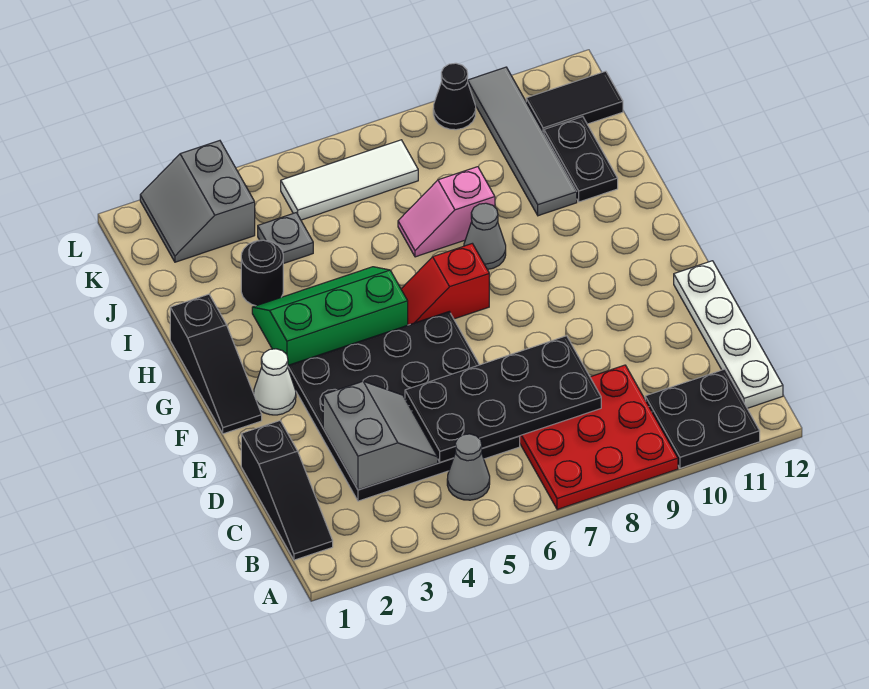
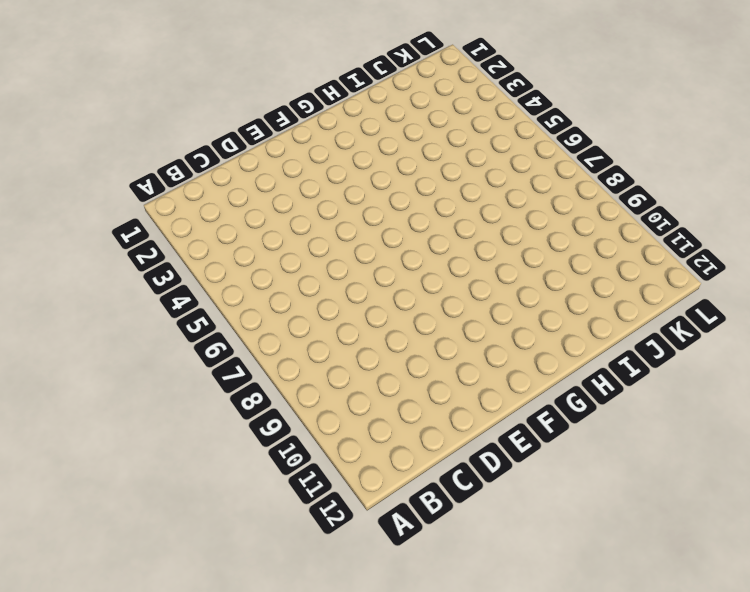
none -> red plate A7:C9 level 1
none -> black plate A10:B11 level 1
none -> black slope B1:D1 level 1 top D

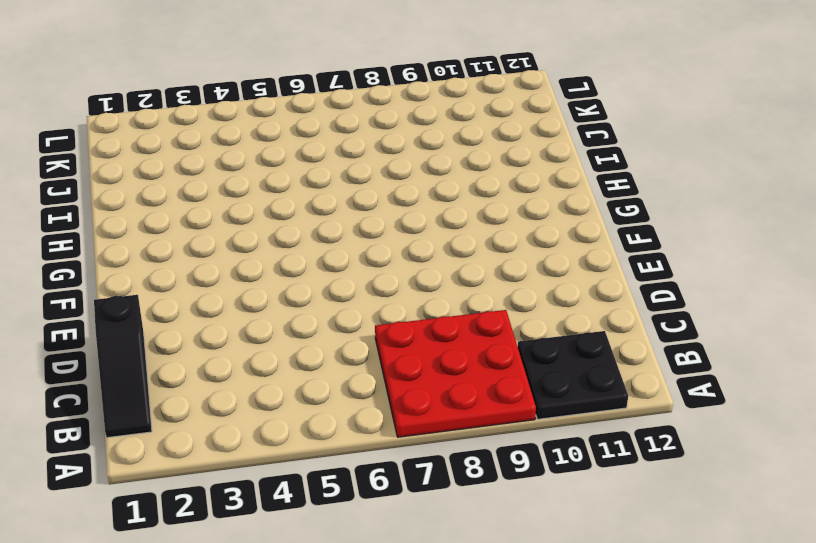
none -> grey cone B5 level 1
none -> white plate B12:E12 level 1
none -> black plate C3:F6 level 1

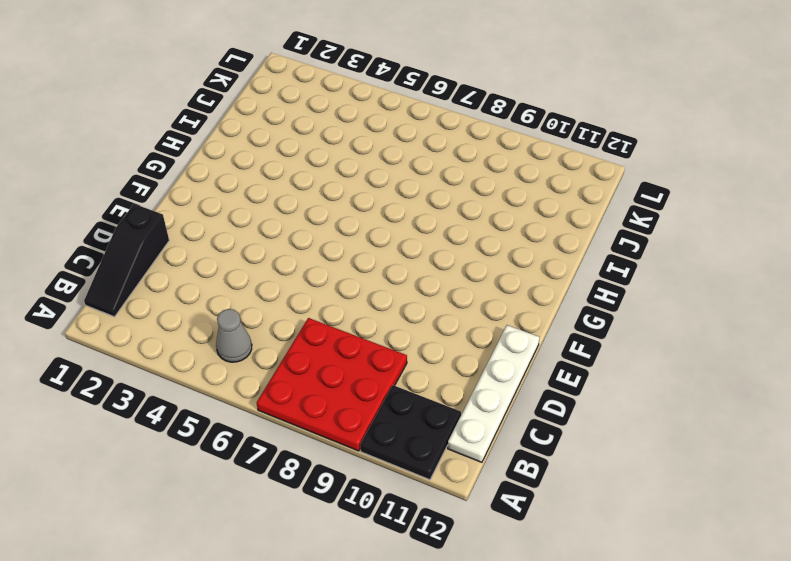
none -> black plate C3:F6 level 1
none -> black slope F1:H1 level 1 top H
none -> white cone F2 level 1

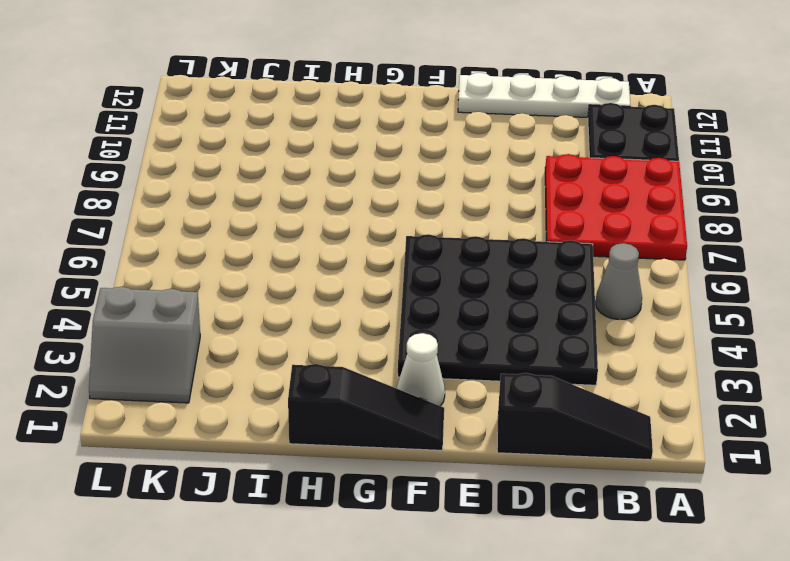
none -> green slope G3:H5 level 1 top G
none -> red slope G6:G7 level 1 top 7
none -> grey cone H8 level 1

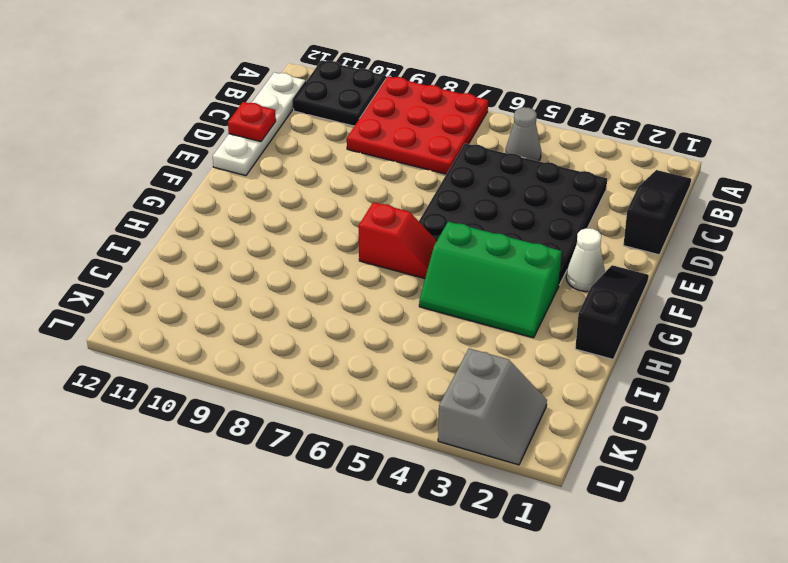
red plate D12 level 2 -> none
none -> grey cone H8 level 1
none -> black round brick I3 level 1
none -> pink slope I7:I8 level 1 top 8

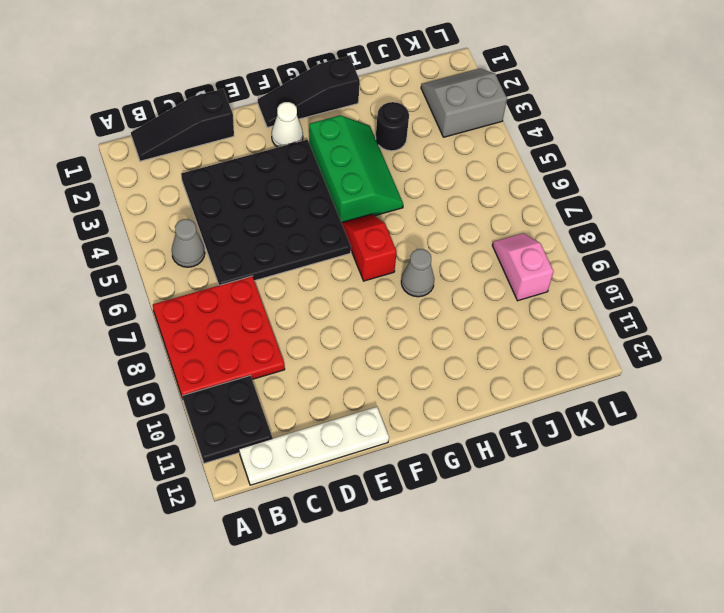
pink slope K8:K9 level 1 top 9 -> pink slope I7:I8 level 1 top 8
none -> grey tile I10:L10 level 1
none -> black plate I11:J11 level 1
none -> grey plate J4 level 1

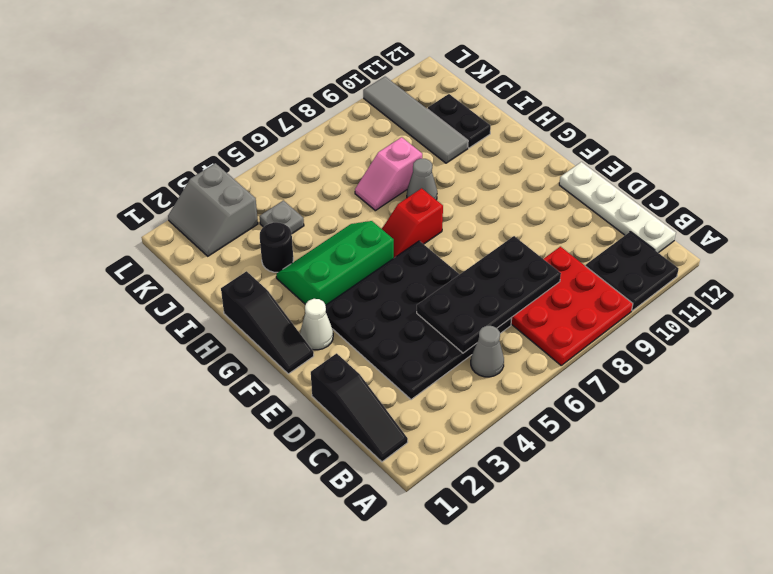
none -> white tile K5:K7 level 1
none -> black tile K11:K12 level 1
none -> black cone L9 level 1

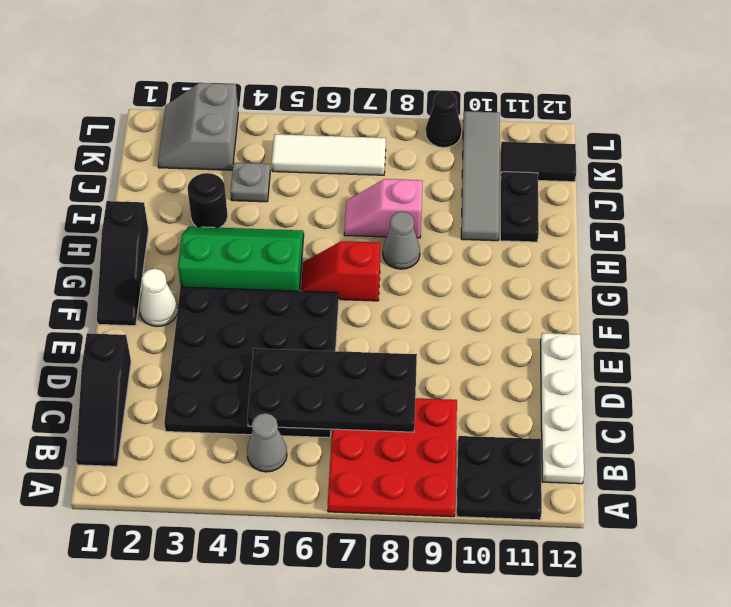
none -> grey slope C3:D4 level 2 top 3

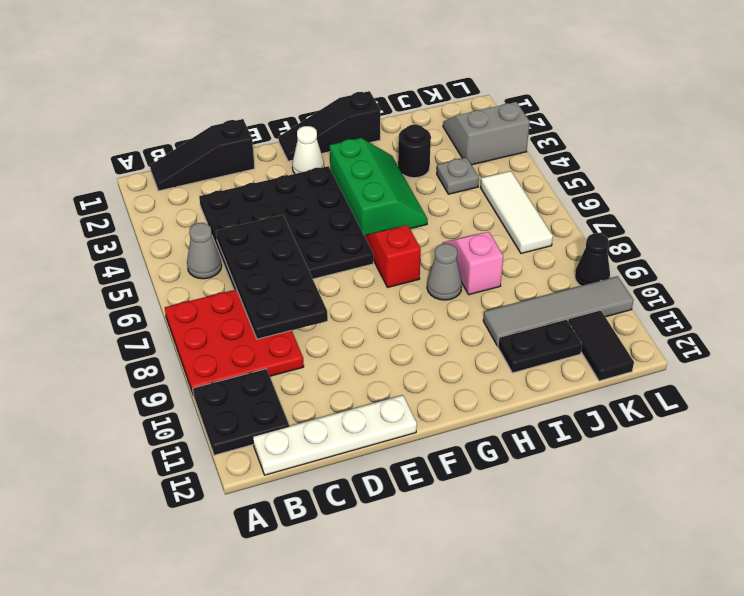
none -> grey slope C3:D4 level 2 top 3

